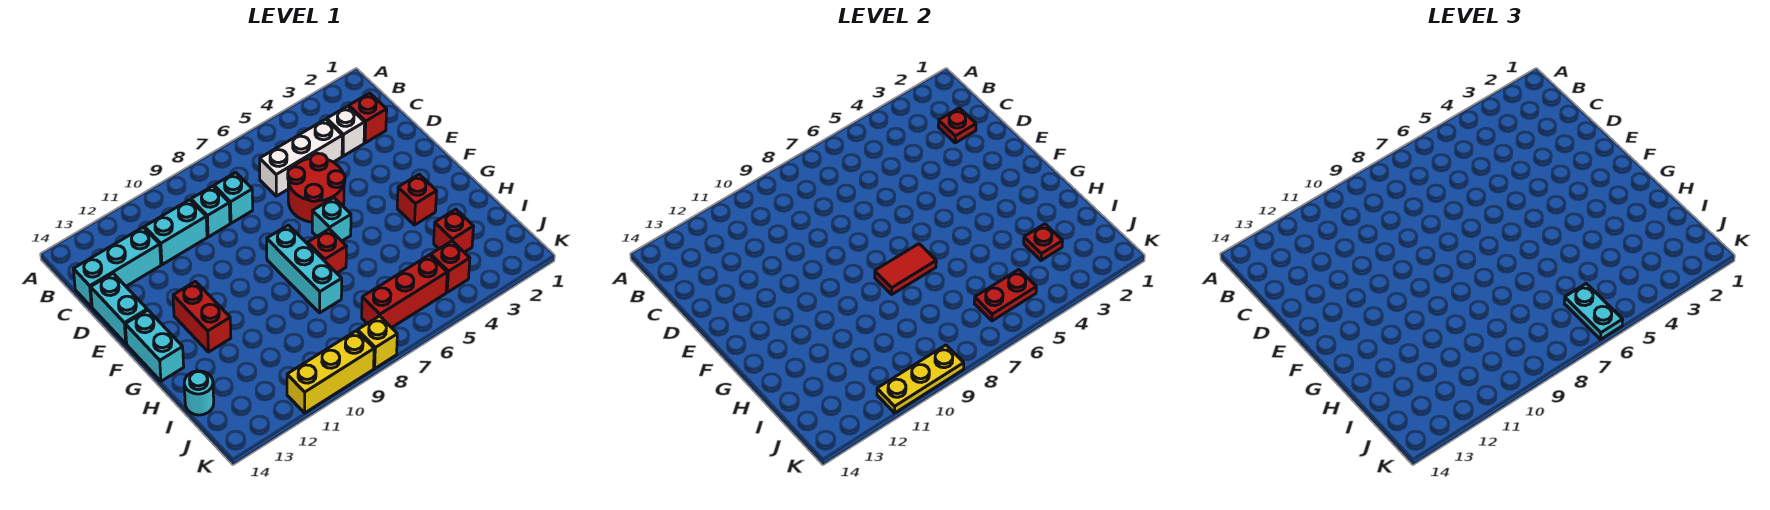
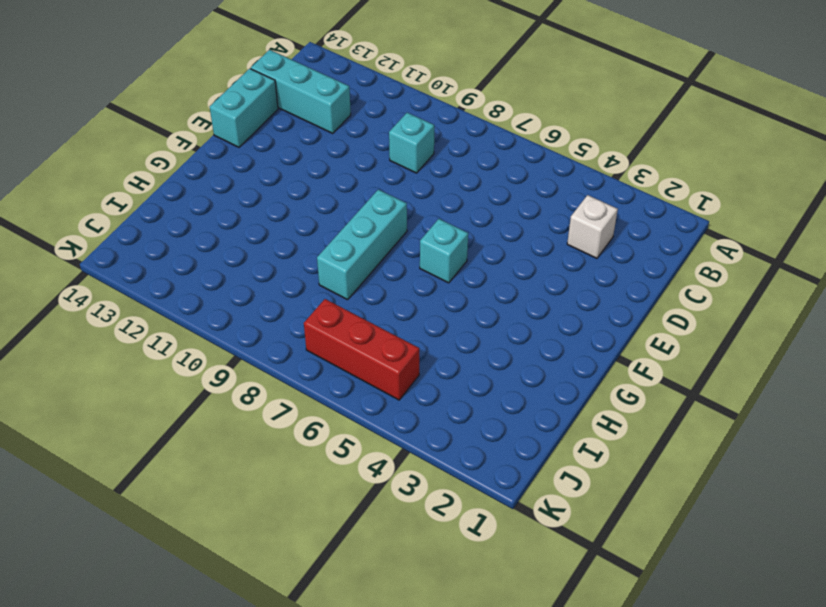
none -> red brick C2 level 1
none -> white brick C4:C6 level 1
none -> cyan brick C8 level 1

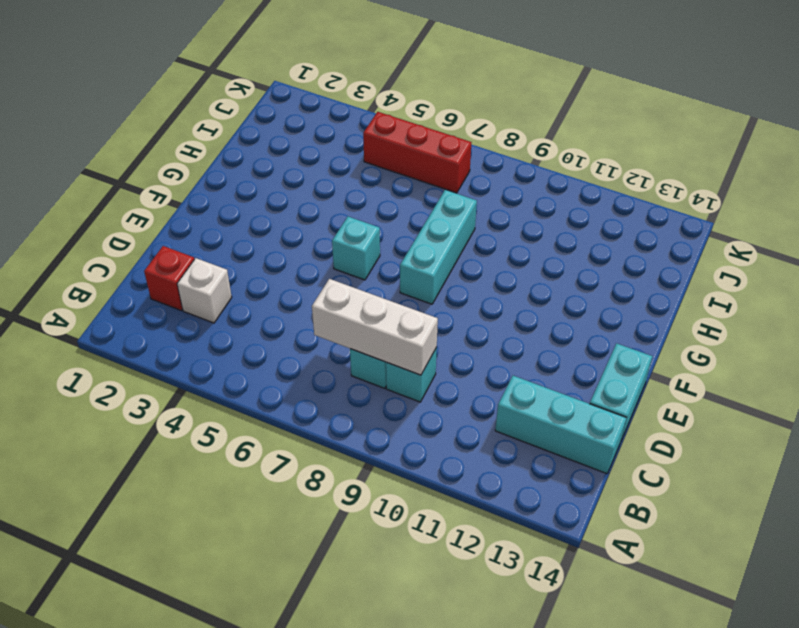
white brick C7:C9 level 2 -> white brick C4:C6 level 1
none -> cyan brick C10:C11 level 1
none -> red round brick D5:E6 level 1
none -> red brick F12:G12 level 1

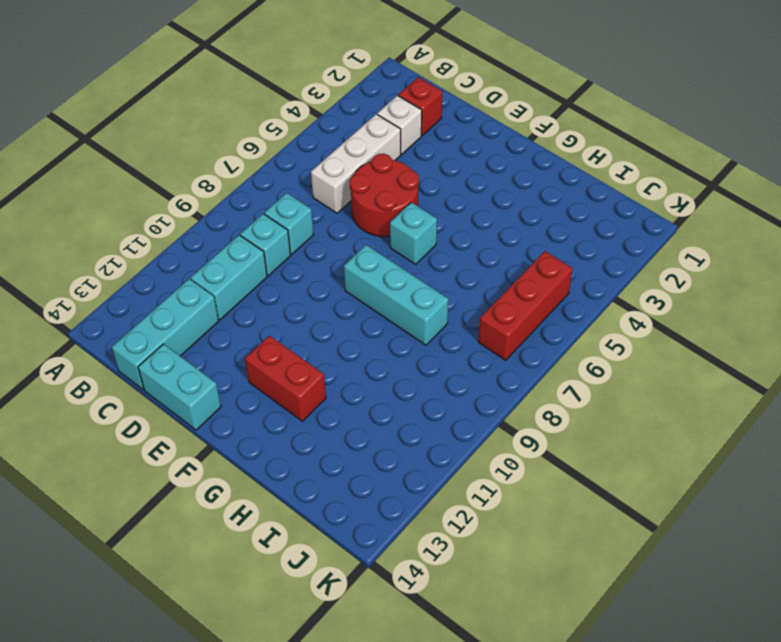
none -> cyan brick F14:G14 level 1
none -> red brick G3 level 1
none -> red brick G7 level 1

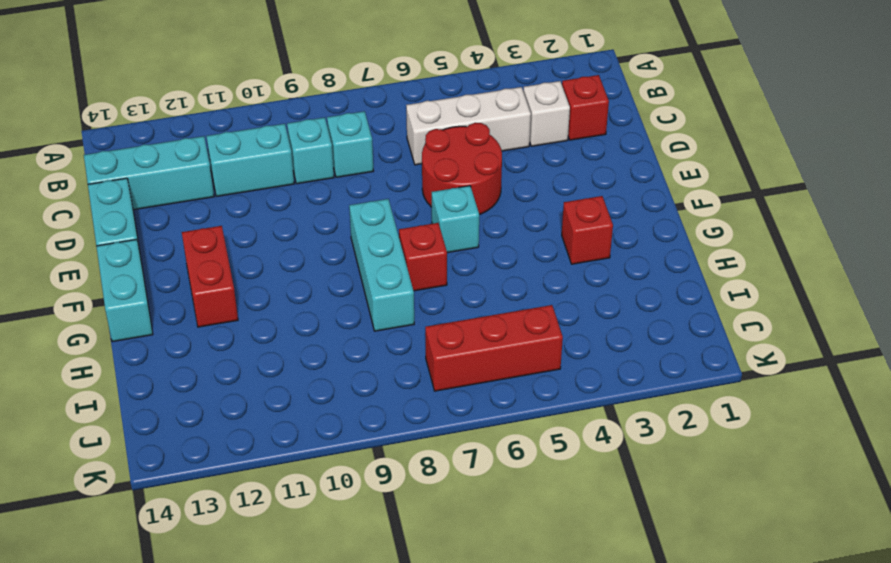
none -> red brick I3 level 1
none -> cyan round brick I14 level 1
none -> red brick J4 level 1

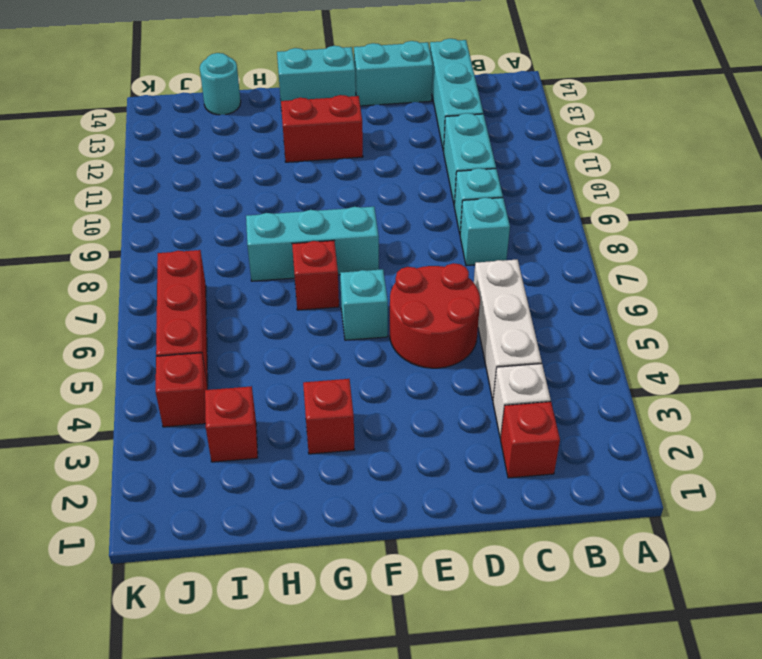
none -> yellow brick K8 level 1
none -> yellow brick K9:K11 level 1
none -> red plate C2 level 2

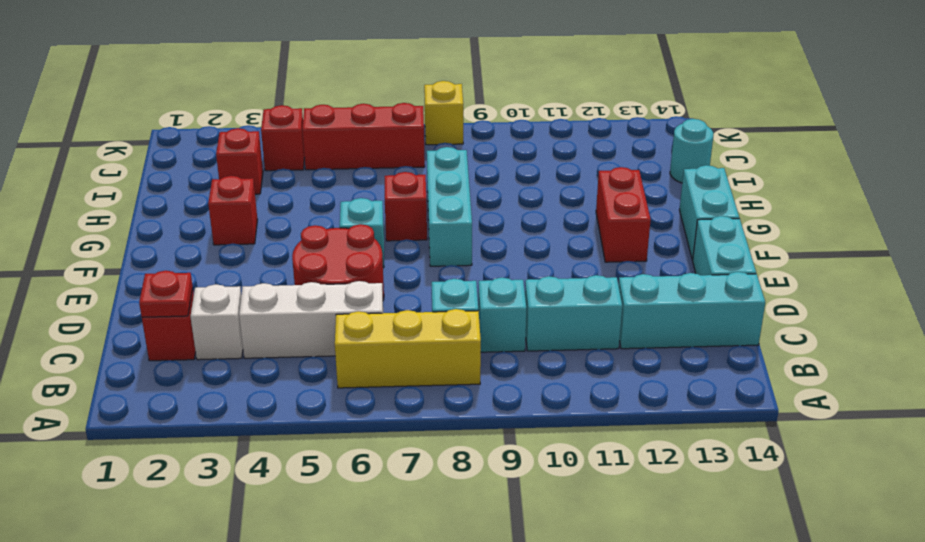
yellow brick B6:B8 level 1 -> yellow brick K9:K11 level 1
none -> red tile G7:G8 level 2
none -> red plate I3 level 2
none -> red plate J5:J6 level 2

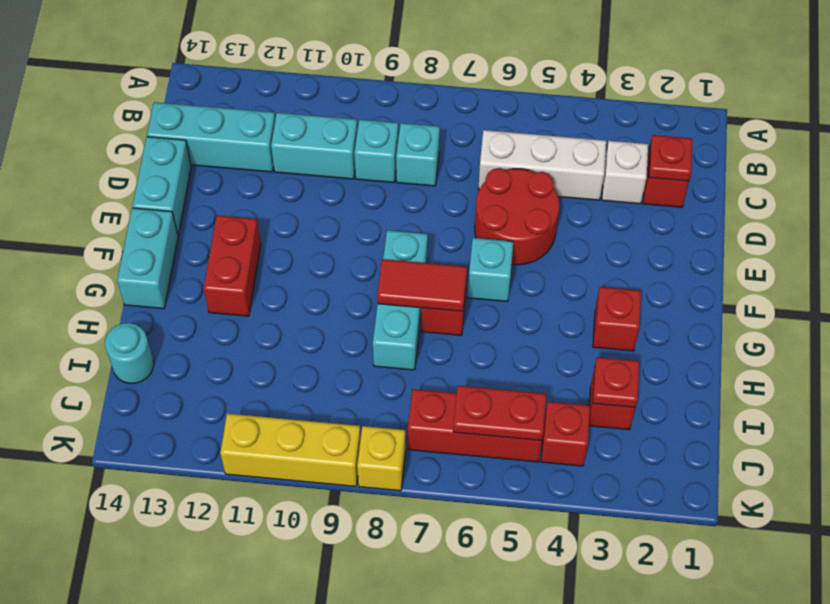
none -> yellow plate K9:K11 level 2
none -> cyan plate J6:K6 level 3

